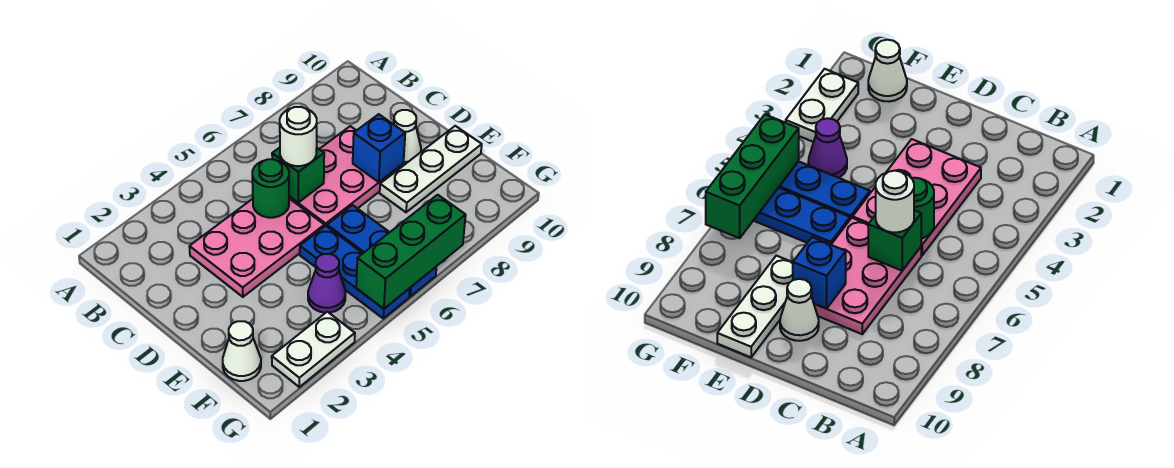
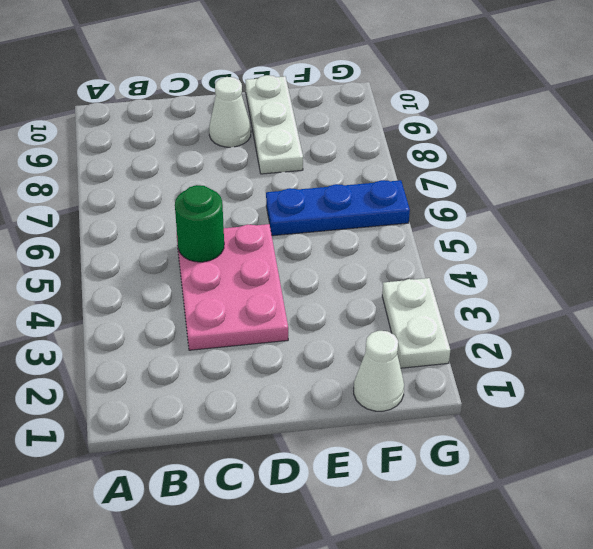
none -> pink plate C6:D8 level 1
none -> blue plate E5:G5 level 1
none -> purple cone F4 level 1

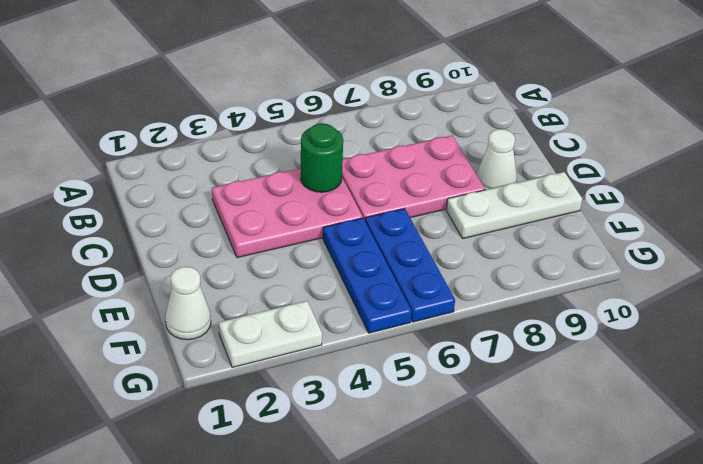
none -> purple cone F4 level 1
none -> green brick C6 level 2
none -> blue brick D8 level 2

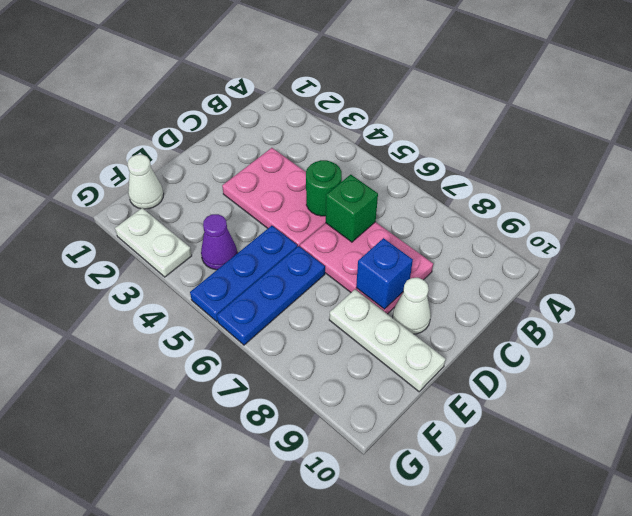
none -> green brick G5:G7 level 2
none -> white round brick C6 level 3

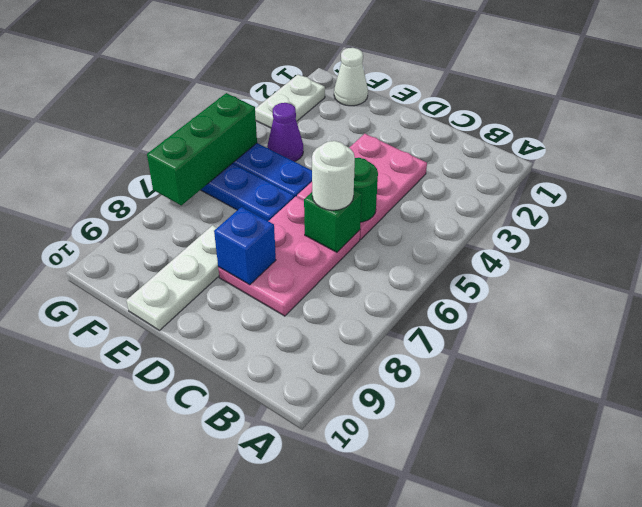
none -> white cone D9 level 1

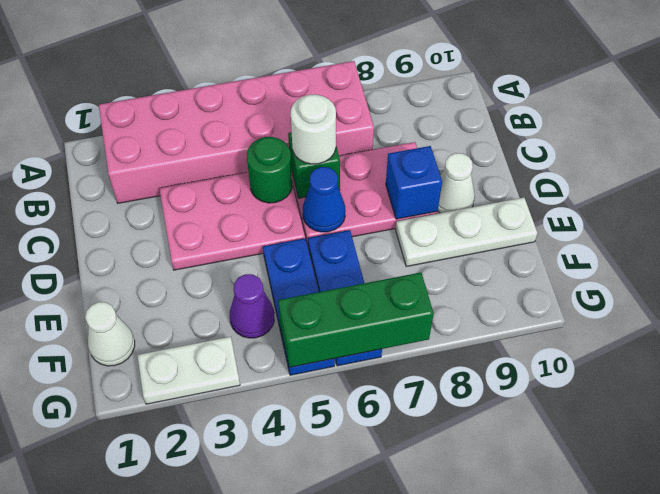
pink brick A2:B7 level 1 -> none
blue cone D6 level 2 -> none

